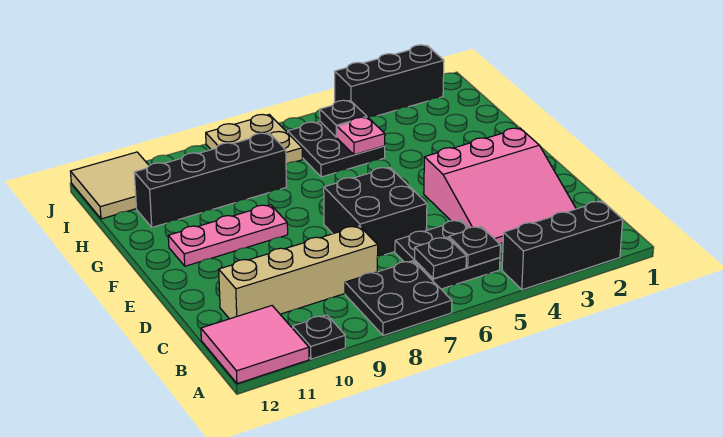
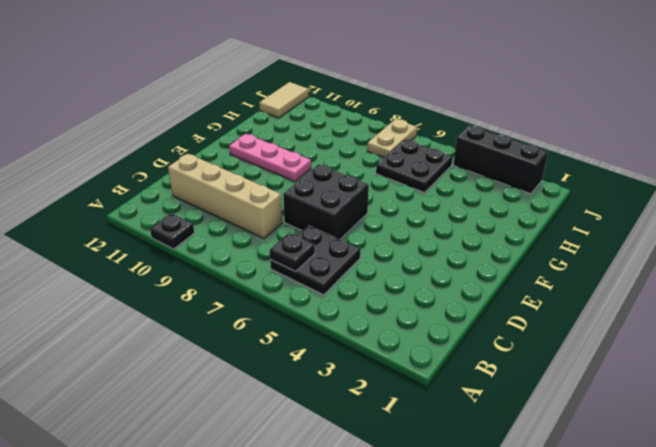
tan plate I7:J7 level 1 -> tan plate I7:J8 level 1
tan tile I12:J12 level 1 -> tan tile I11:J12 level 1
none -> black brick A2:A4 level 1
none -> black plate A7:B8 level 1
none -> pink tile A11:B12 level 1

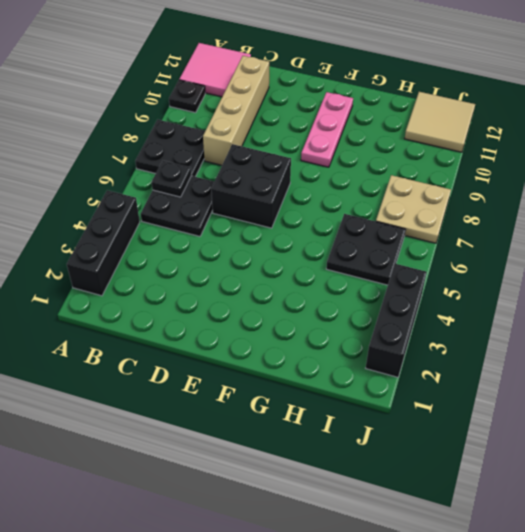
none -> pink slope C2:E4 level 1 top E
none -> black brick H8:H11 level 1
none -> black plate B5 level 2

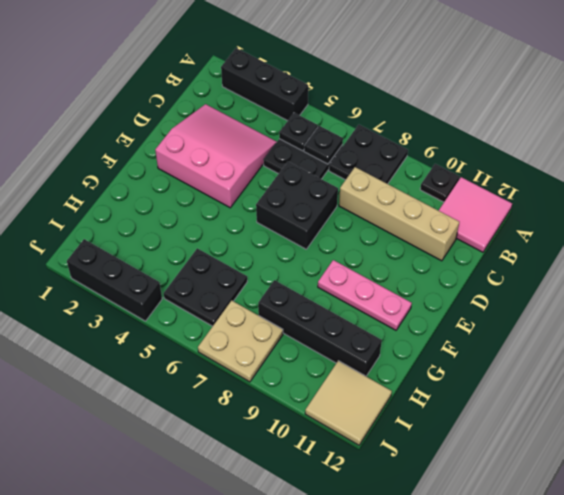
none -> pink plate H5 level 2
none -> black plate I5 level 2

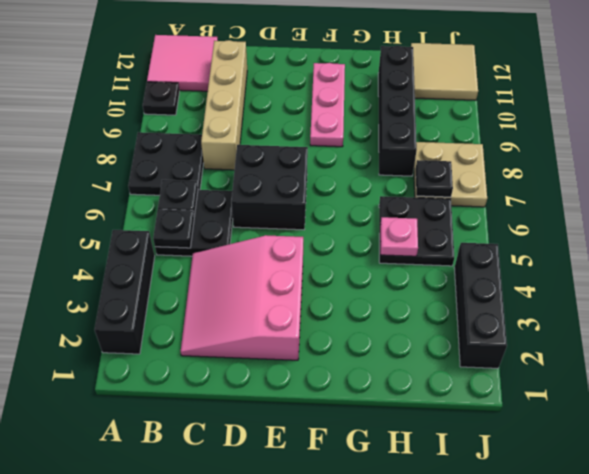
black plate I7 level 2 -> black plate I5 level 2

